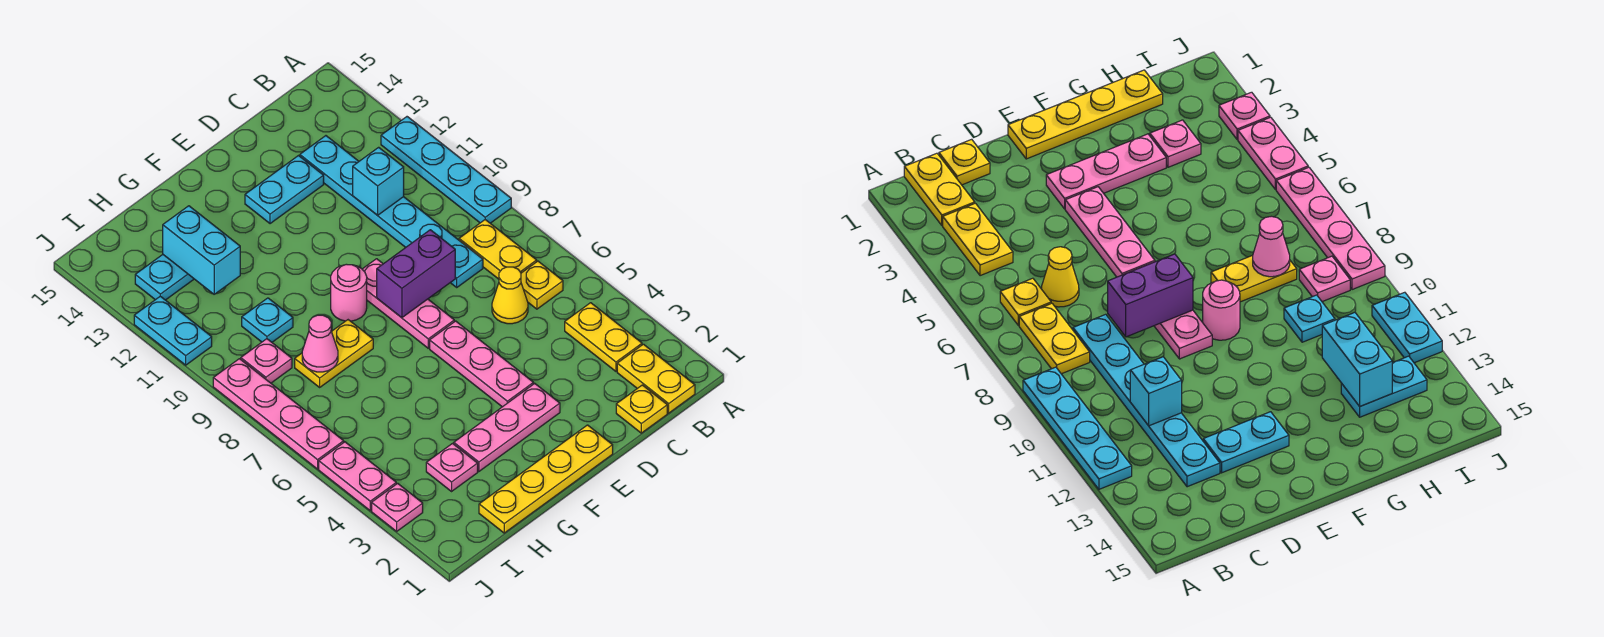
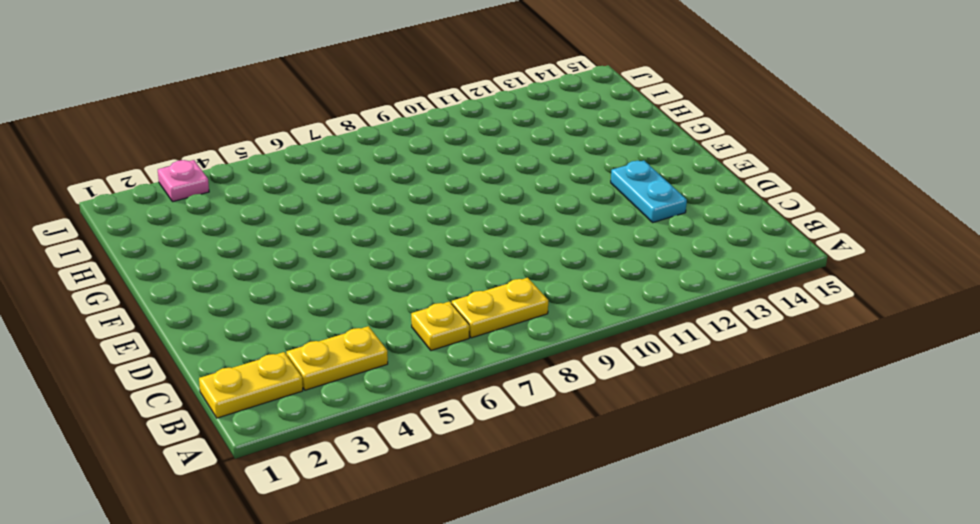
none -> cyan plate A9:A12 level 1
none -> yellow plate C1 level 1
none -> yellow cone C6 level 1

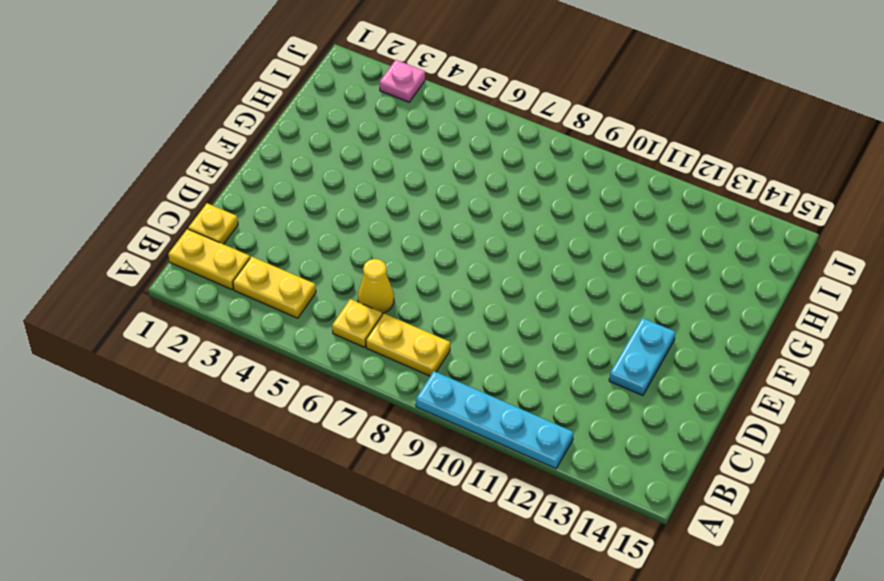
none -> cyan plate C8:C13 level 1
none -> yellow plate E1:H1 level 1
none -> pink plate E3:G3 level 1

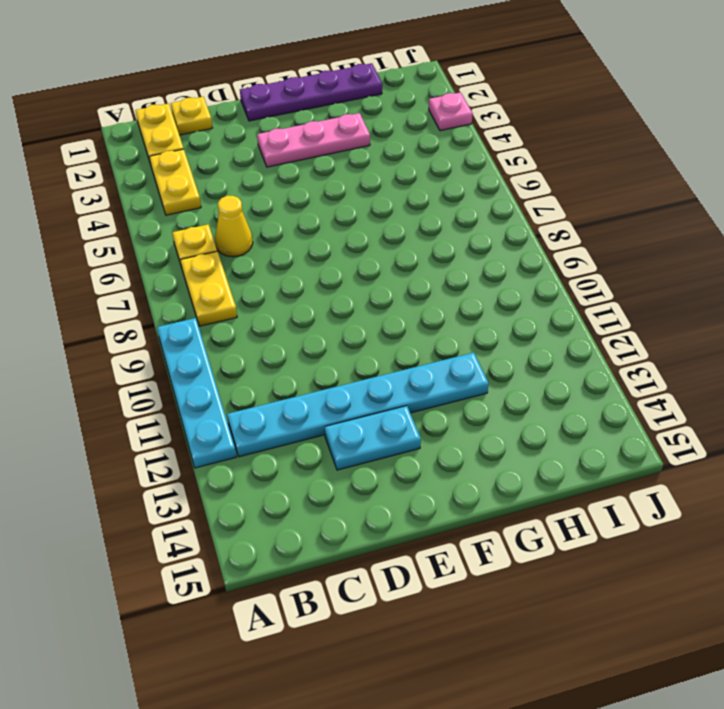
cyan plate B12:G12 level 1 -> cyan plate C8:C13 level 1
purple plate E1:H1 level 1 -> yellow plate E1:H1 level 1
none -> pink plate E4:E6 level 1
none -> pink plate E7:E9 level 1
none -> pink round brick F9 level 1

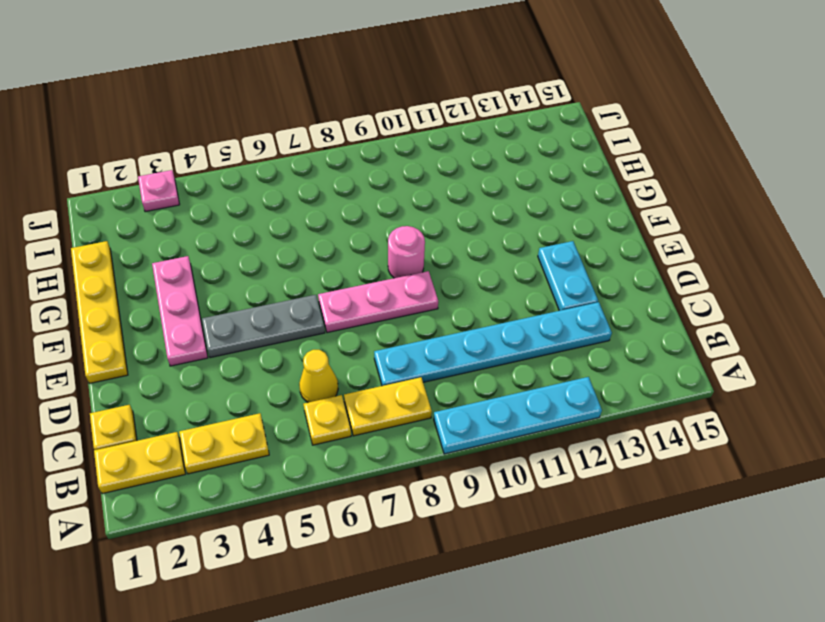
grey plate E4:E6 level 1 -> pink plate E4:E6 level 1
none -> yellow plate G8:H8 level 1
none -> pink plate H3 level 1
none -> cyan plate H10 level 1

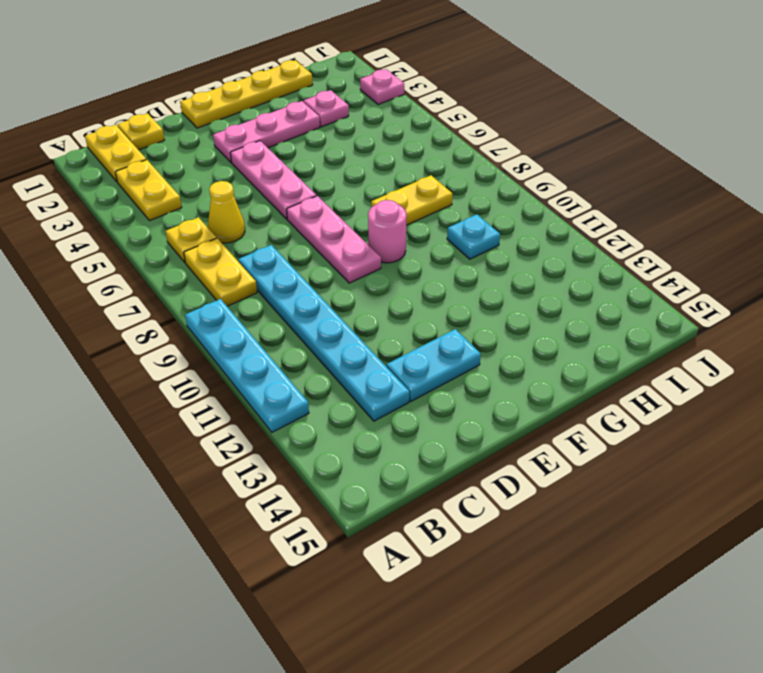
none -> cyan plate H13:I13 level 1
none -> pink plate I9 level 1
none -> pink plate J4:J5 level 1

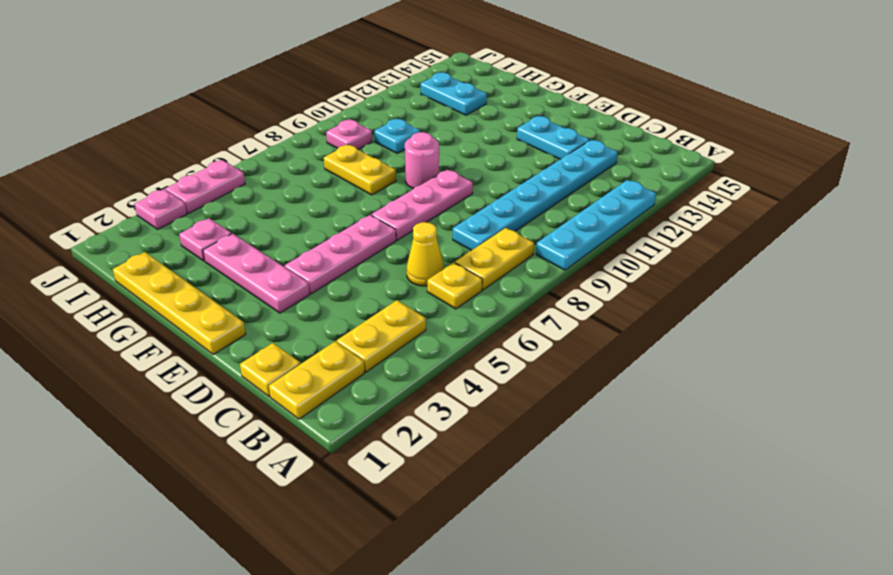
none -> pink plate J6:J9 level 1
none -> cyan plate J11:J12 level 1
none -> cyan brick C11 level 2

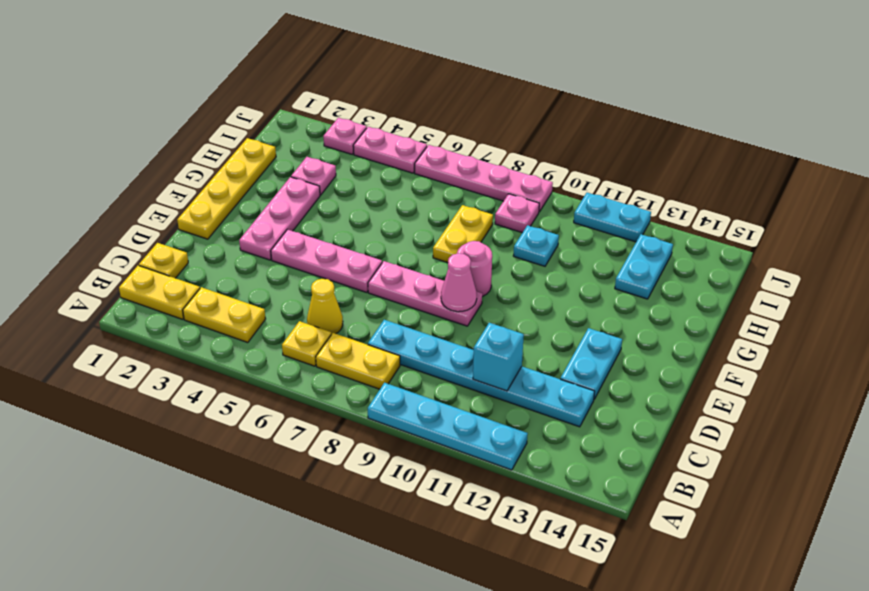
pink cone E9 level 2 -> pink cone H8 level 2
none -> purple brick D8:E8 level 2
none -> cyan brick H12:H13 level 2

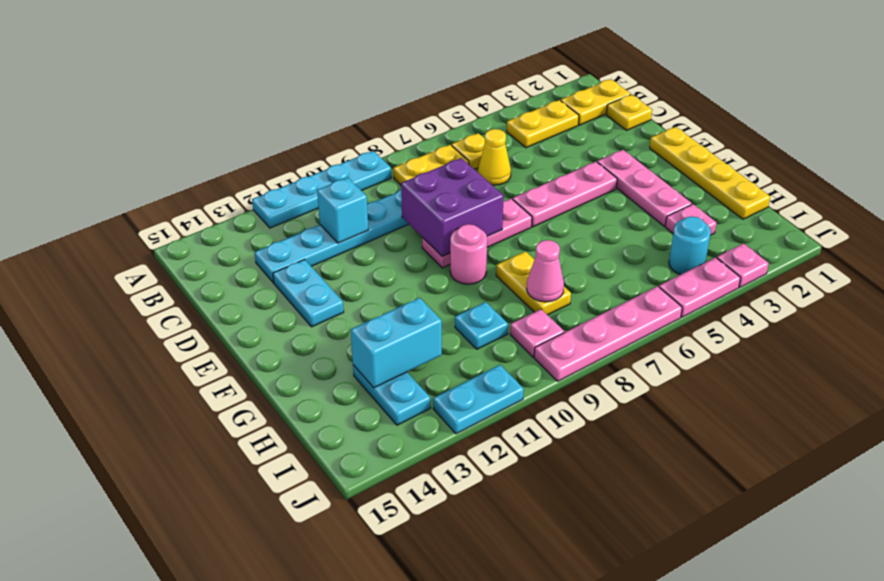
purple brick D8:E9 level 2 -> purple brick D8:E8 level 2
cyan round brick I4 level 1 -> none

